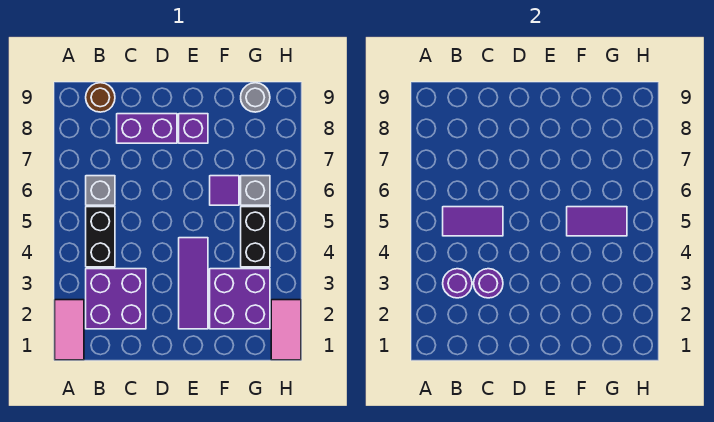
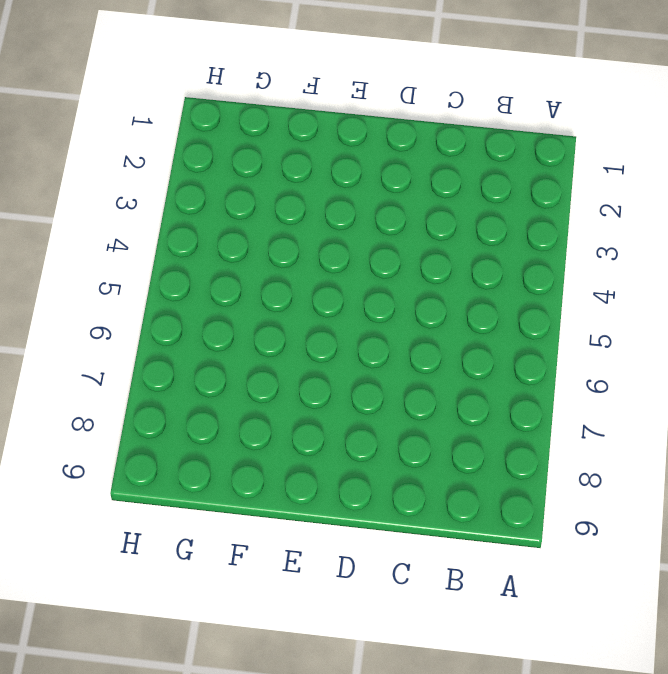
none -> pink tile A1:A2 level 1
none -> purple brick B2:C3 level 1
none -> black brick B4:B5 level 1

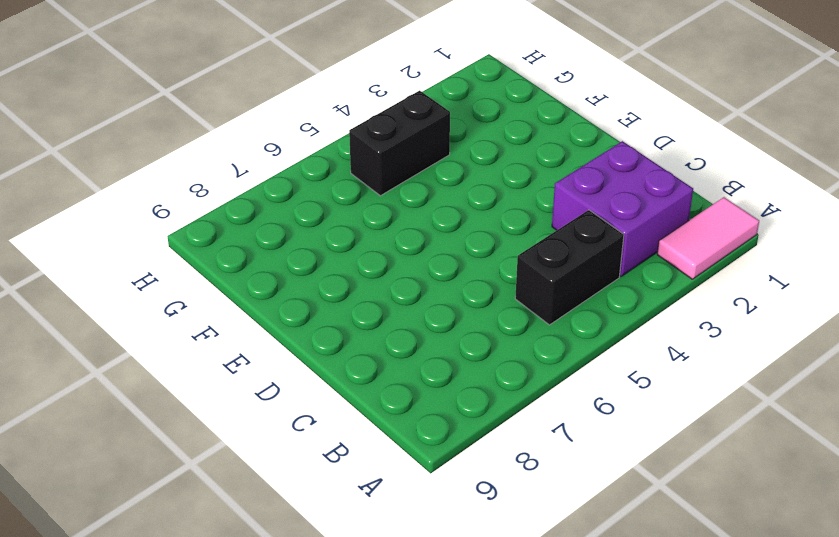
none -> grey brick B6 level 1
none -> brown round brick B9 level 1
none -> purple brick C8:D8 level 1

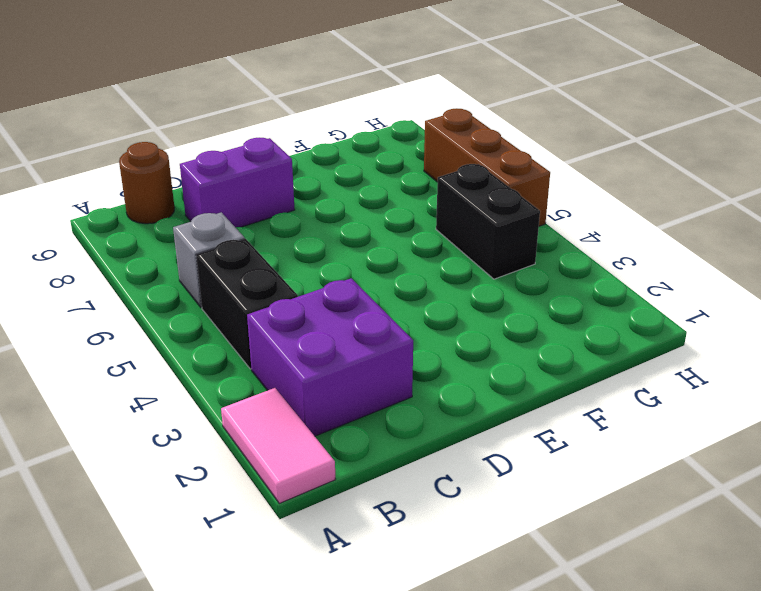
brown brick H5:H7 level 1 -> none
none -> purple tile E2:E4 level 1
none -> purple brick E8 level 1
none -> purple brick F2:G3 level 1

